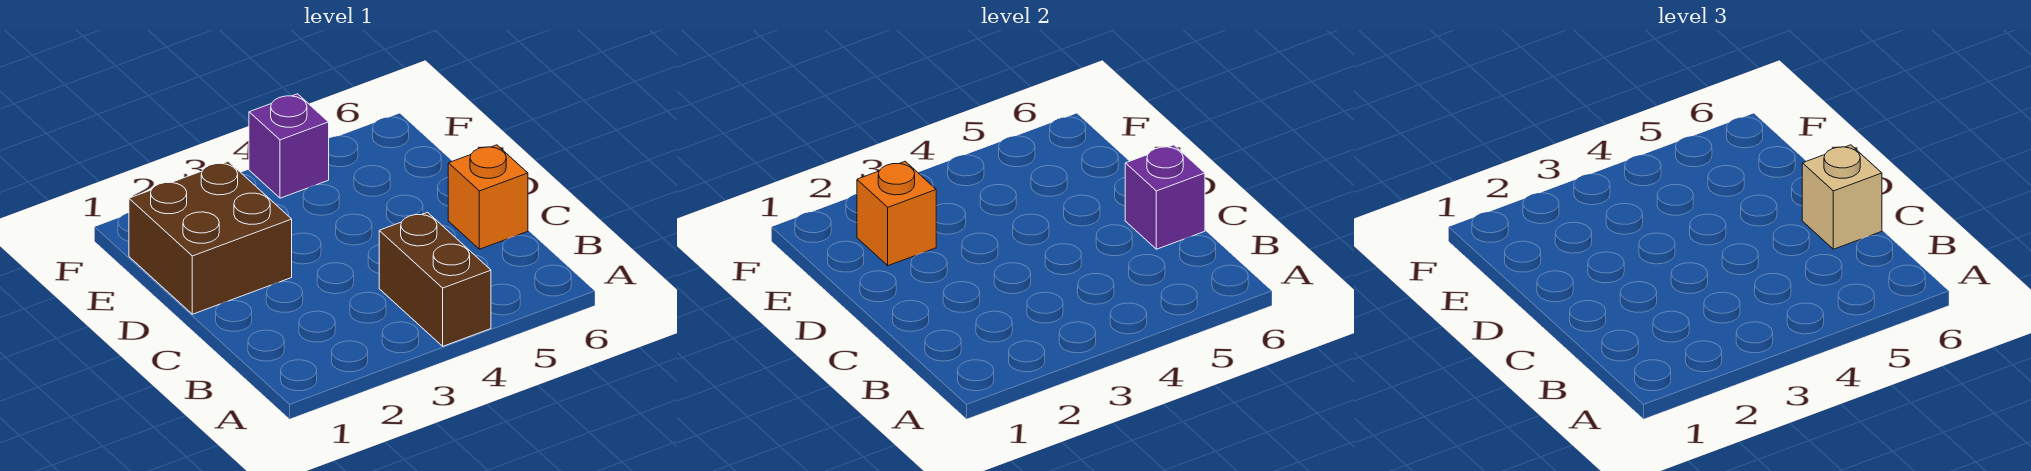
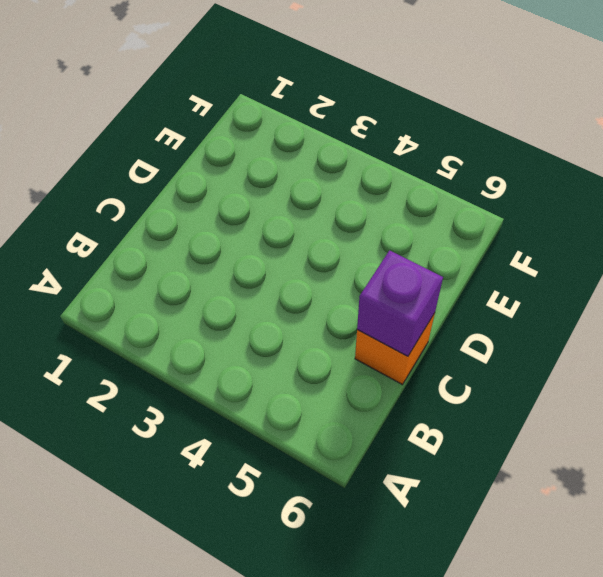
none -> brown brick A4:B4 level 1
none -> brown brick D1:E2 level 1

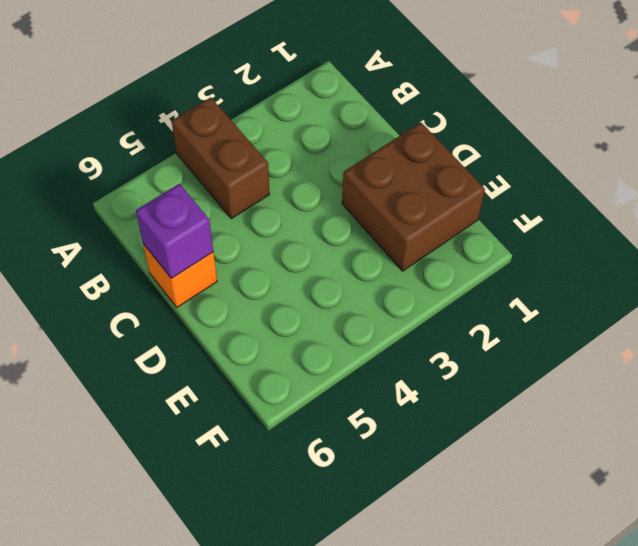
none -> purple brick F4 level 1
none -> orange brick E2 level 2

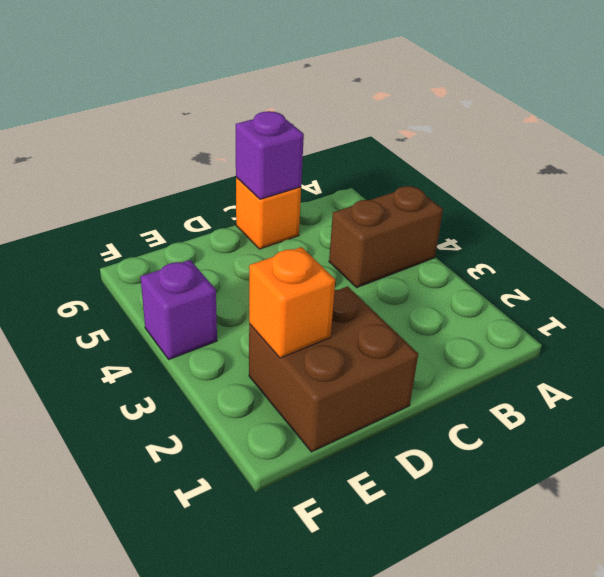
none -> tan brick C6 level 3

